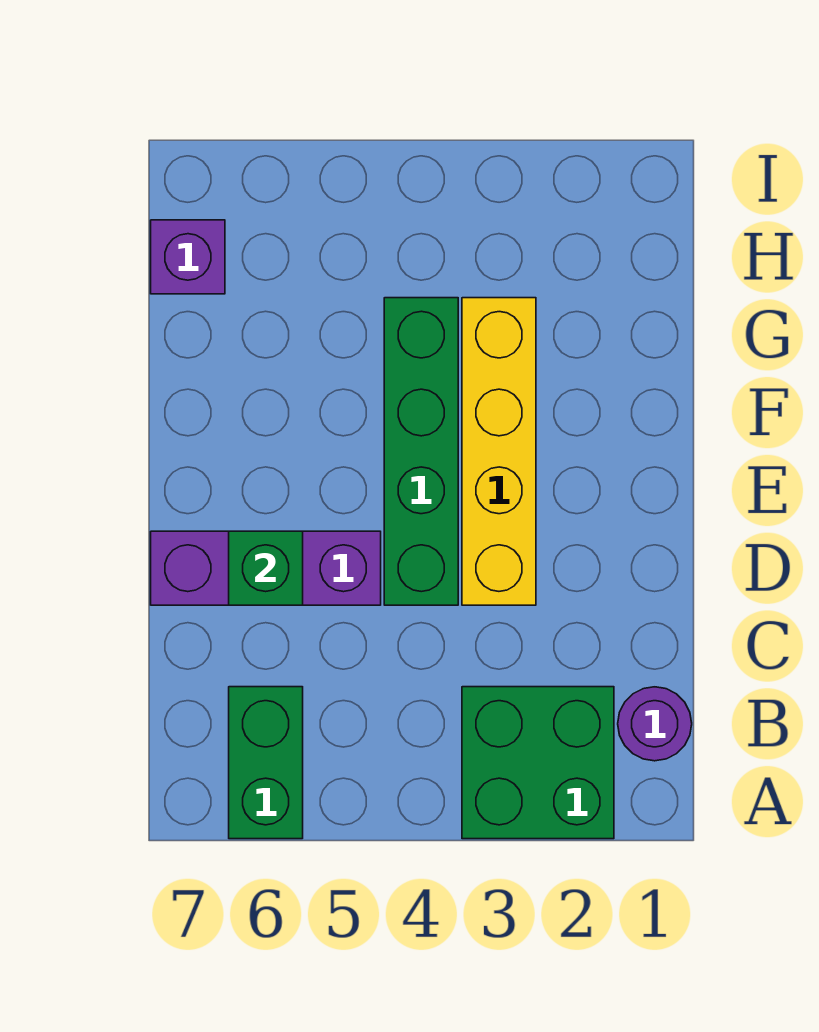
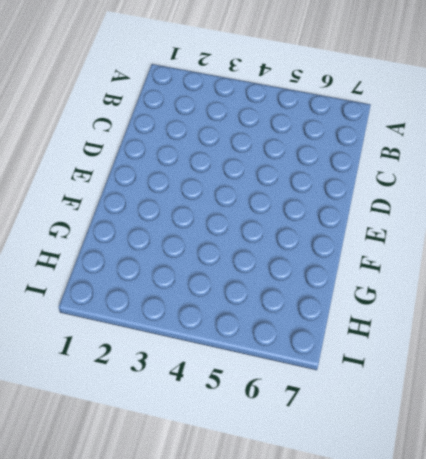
none -> green brick A2:B3 level 1
none -> green brick A6:B6 level 1

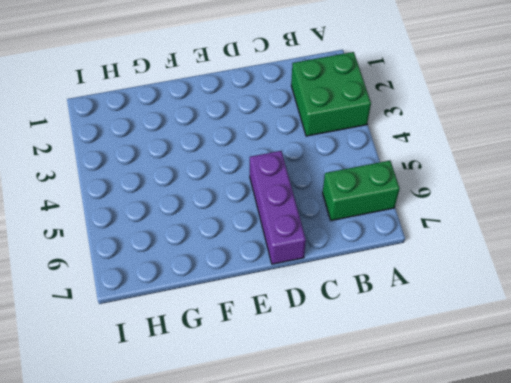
none -> purple round brick B1 level 1
none -> yellow brick D3:G3 level 1

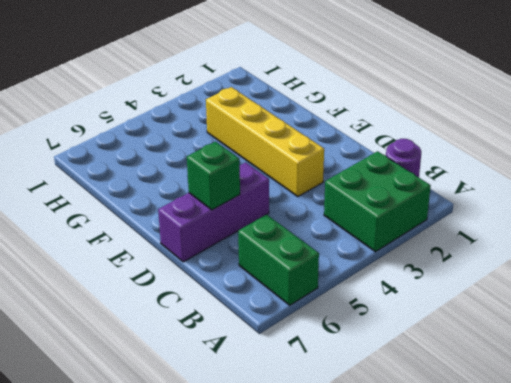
none -> green brick D4:G4 level 1
none -> purple brick H7 level 1

